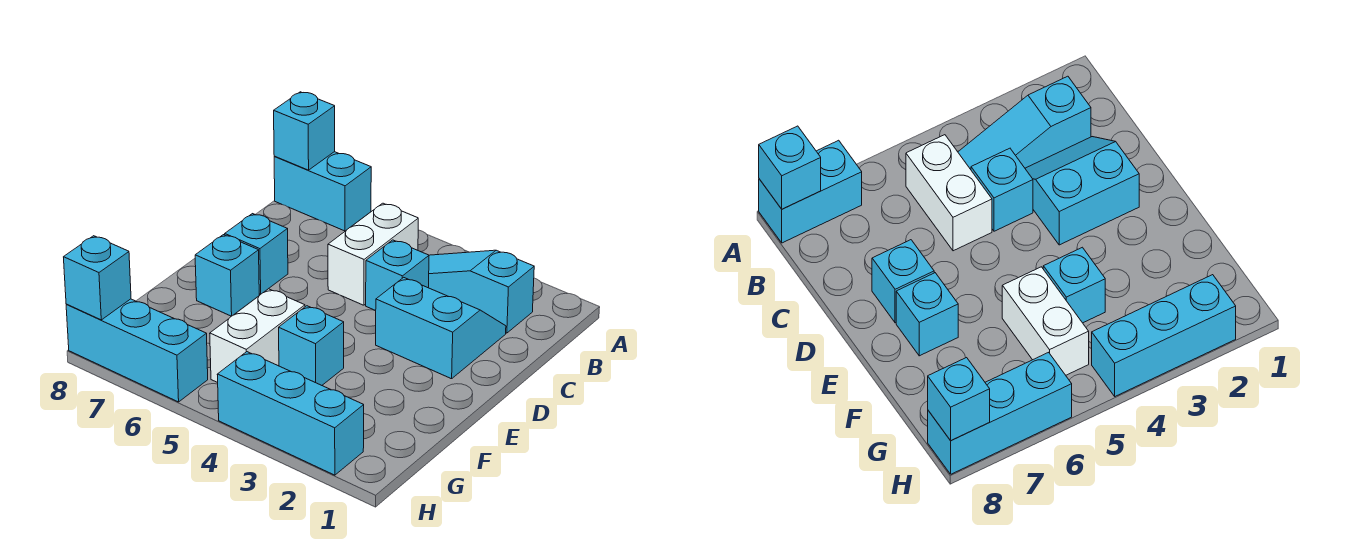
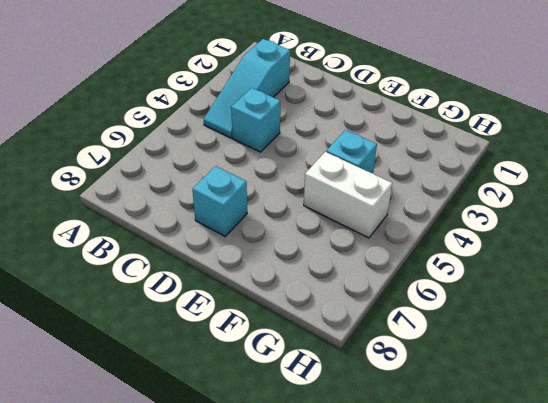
none -> cyan brick A7:A8 level 1
none -> white brick B5:C5 level 1
none -> cyan slope C2:D3 level 1 top D

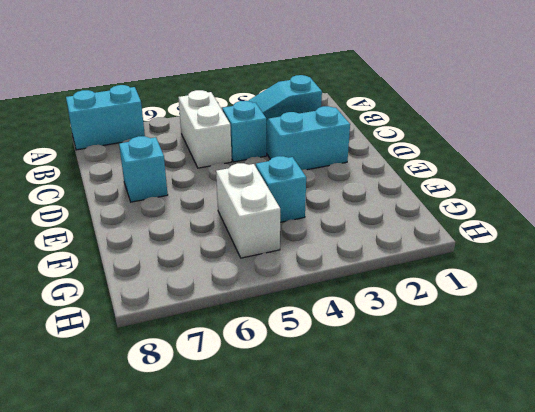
none -> cyan brick E7 level 1
none -> cyan brick H2:H4 level 1
none -> cyan brick H6:H8 level 1

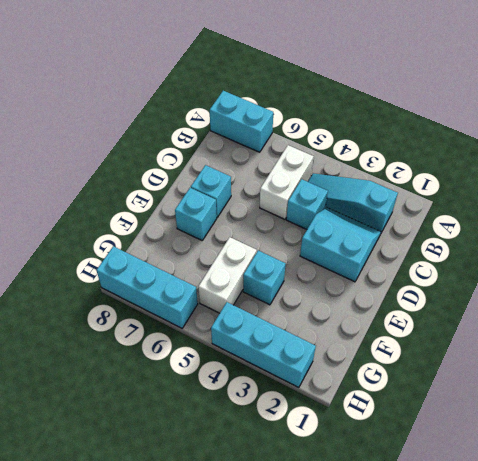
none -> cyan brick A8 level 2
none -> cyan brick H8 level 2

